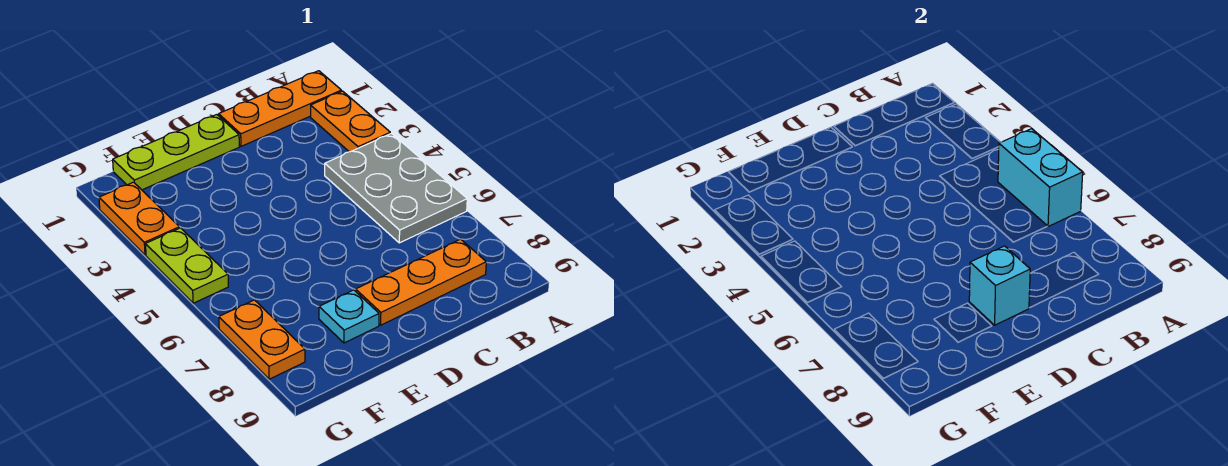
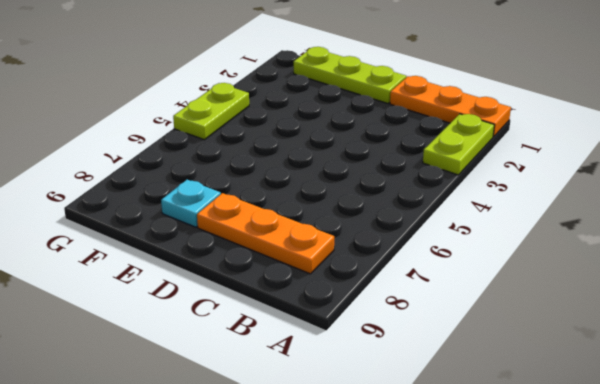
lime plate A2:A3 level 1 -> orange plate A2:A3 level 1
none -> grey plate A4:B6 level 1
none -> orange plate G2:G3 level 1

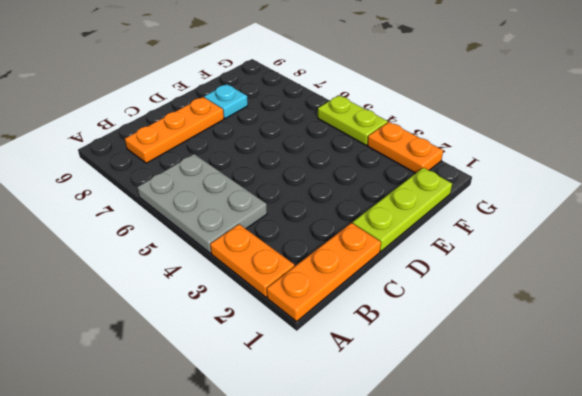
none -> orange plate G7:G8 level 1
none -> cyan brick A5:A6 level 2

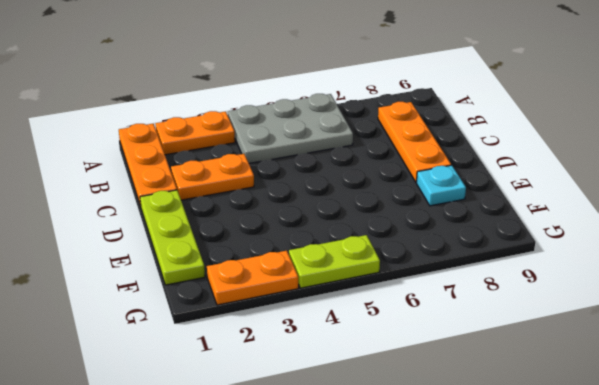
orange plate C2:C3 level 1 -> orange plate G7:G8 level 1
none -> cyan brick A5:A6 level 2
none -> cyan brick D8 level 2

